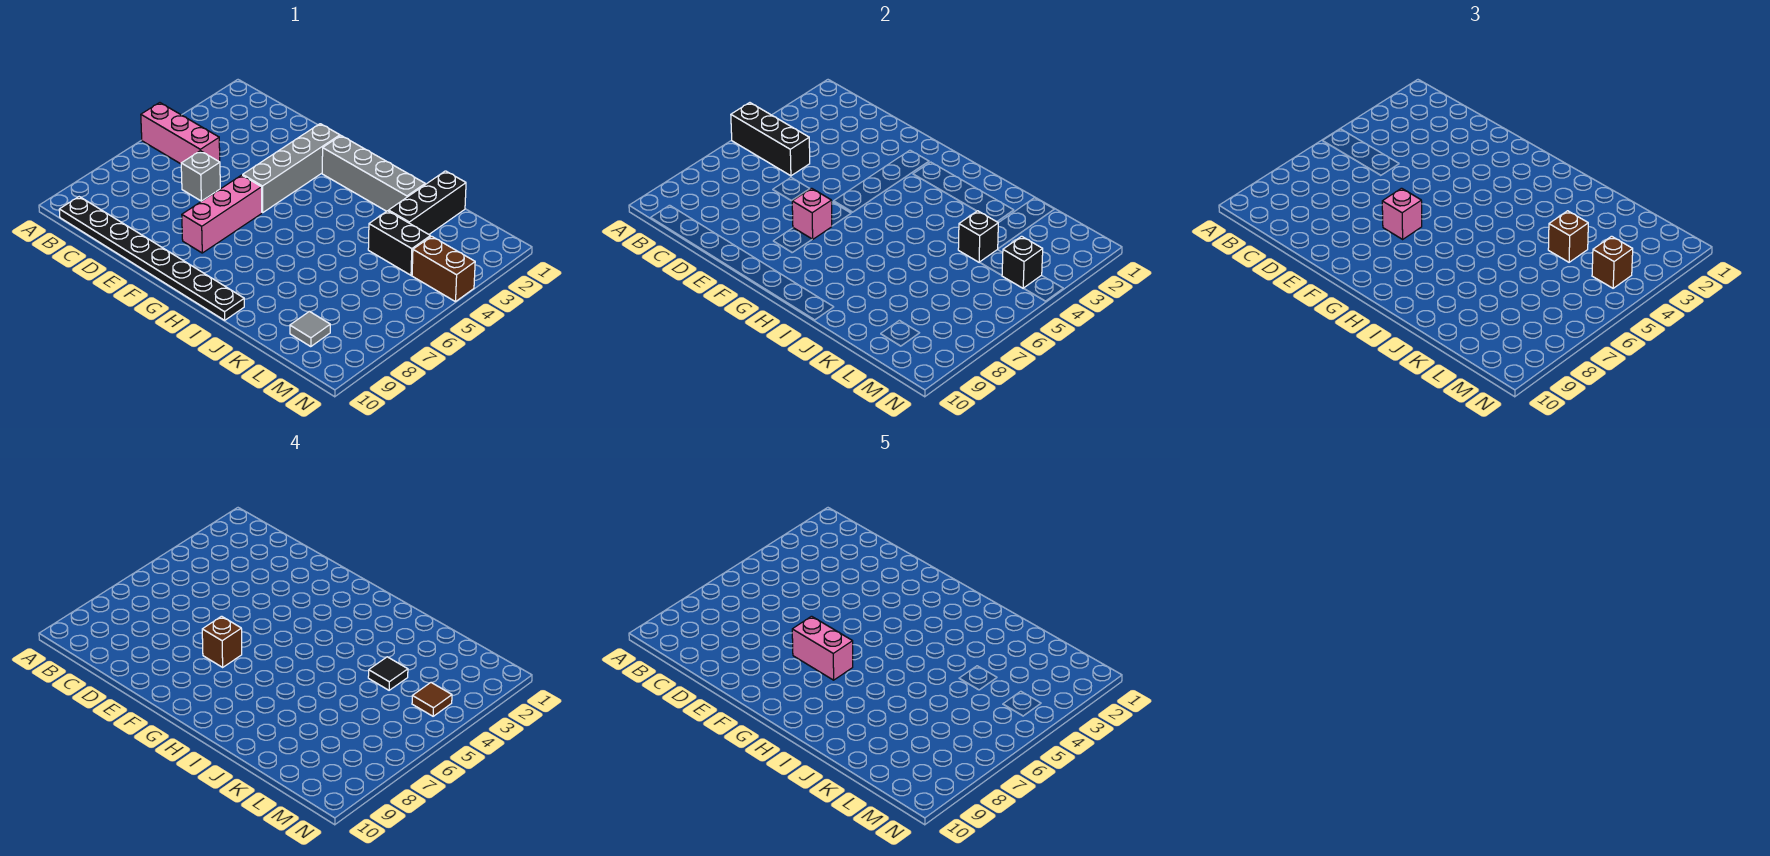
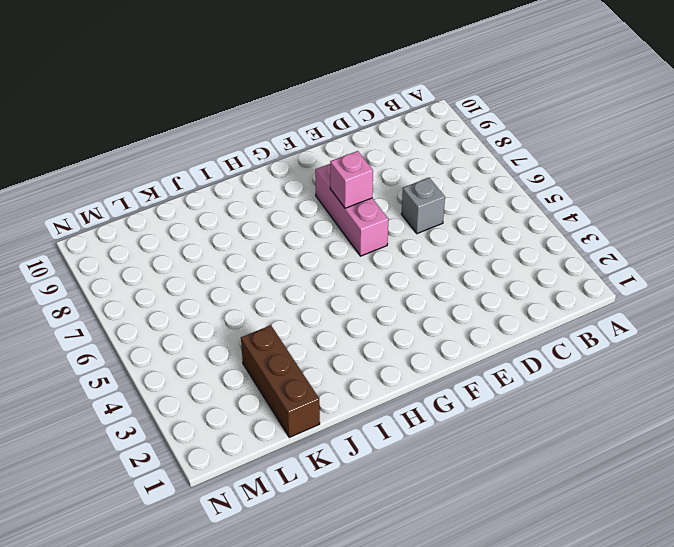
brown brick K1:K3 level 1 -> black brick K1:K3 level 1
none -> pink brick A5:C5 level 1
none -> black plate B10:I10 level 1
none -> grey brick F2:F5 level 1

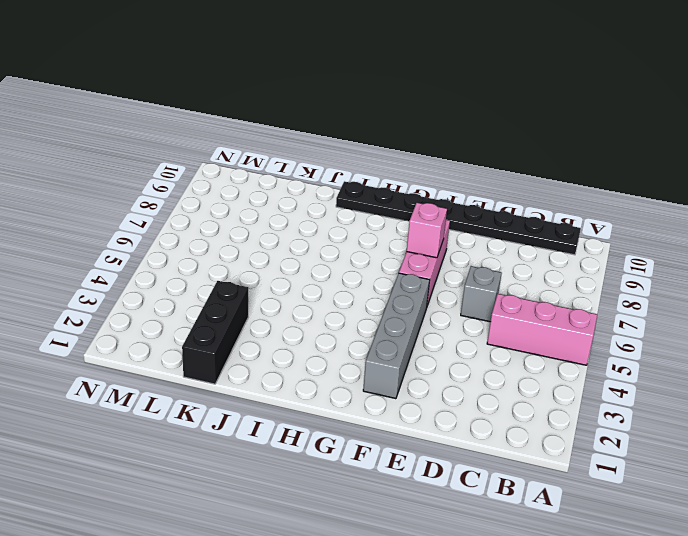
none -> grey brick G2:J2 level 1
none -> black brick K4:L4 level 1
none -> grey tile L9 level 1

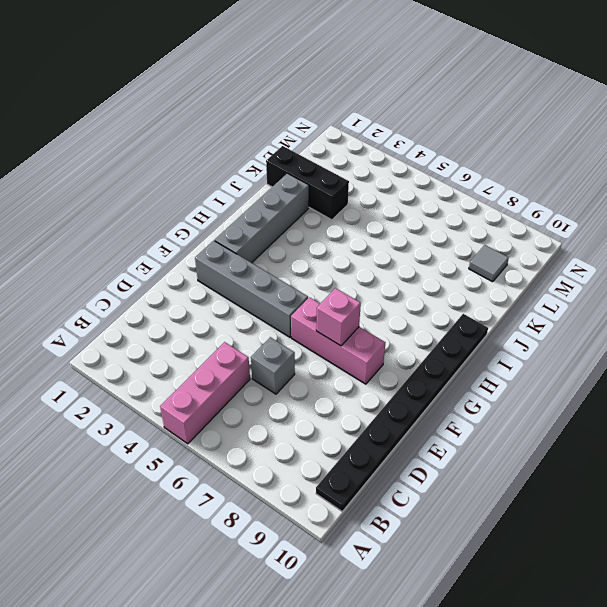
none -> black brick K4:L4 level 1
none -> brown brick M4:N4 level 1
none -> black brick A5:C5 level 2

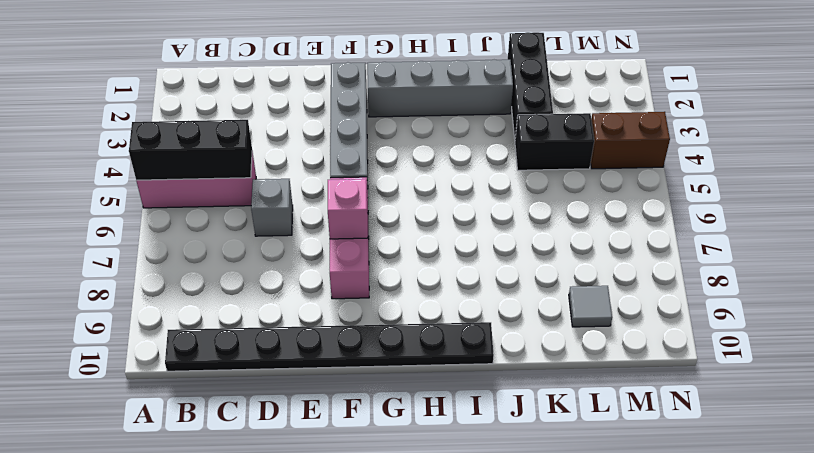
none -> black brick K4 level 2
none -> black brick M4 level 2
none -> pink brick F7 level 3

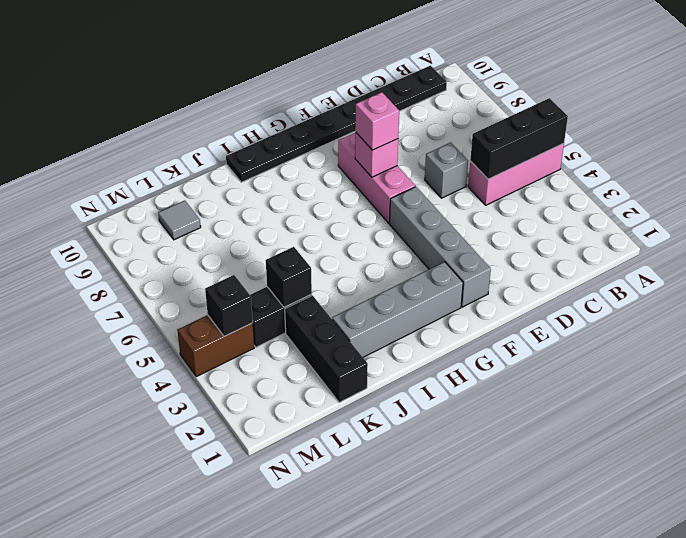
none -> brown brick K4 level 3
none -> brown brick M4 level 3
none -> brown brick F7 level 4

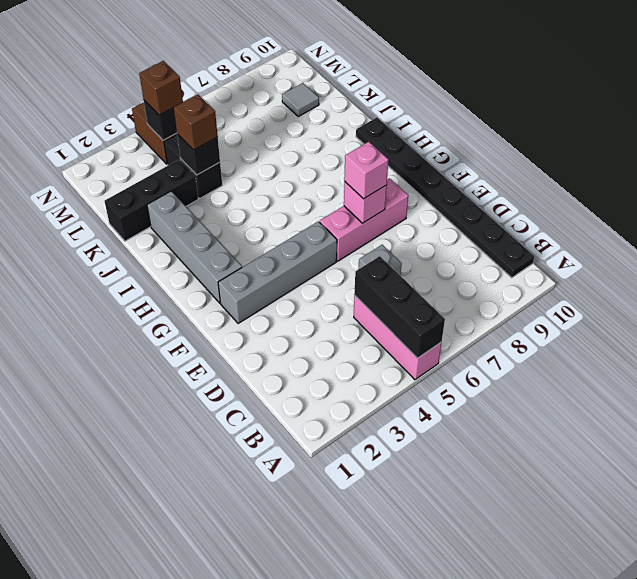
none -> brown brick F7 level 4
none -> black tile K4 level 4
none -> brown tile M4 level 4

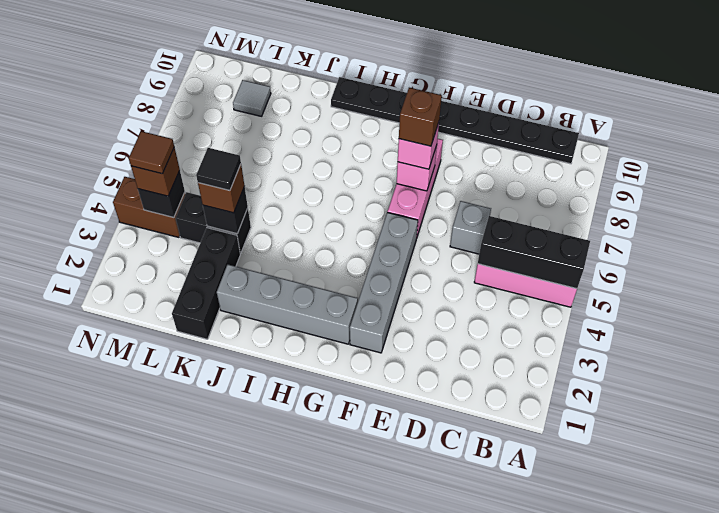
none -> pink brick F7:G7 level 5

